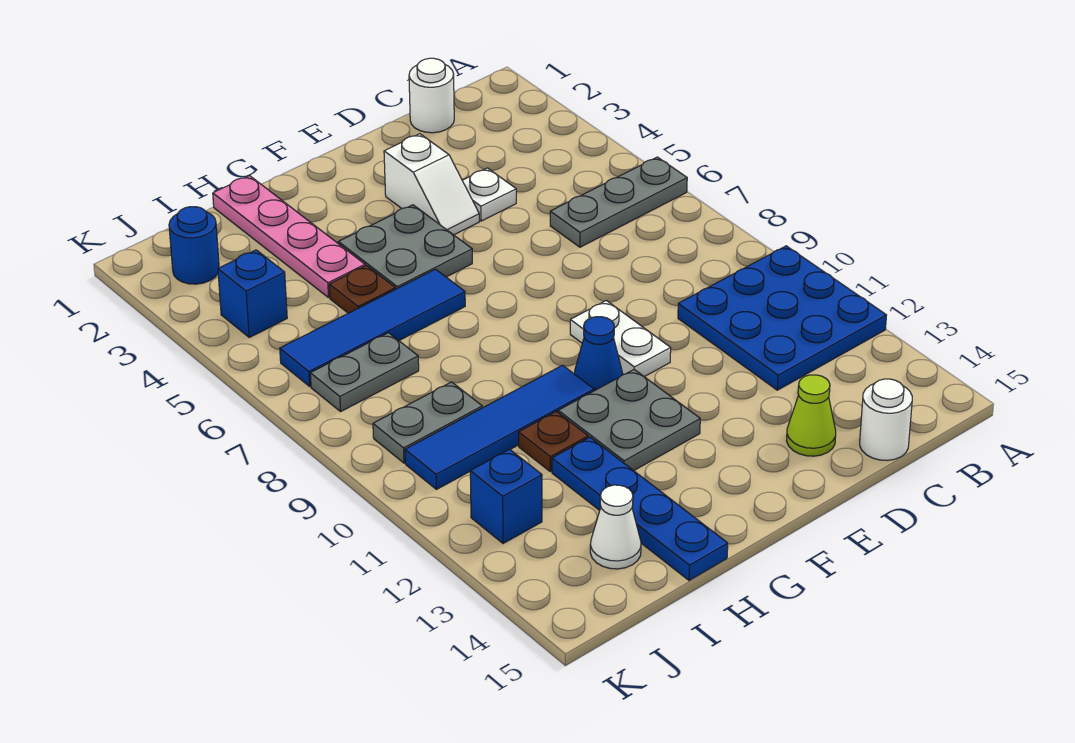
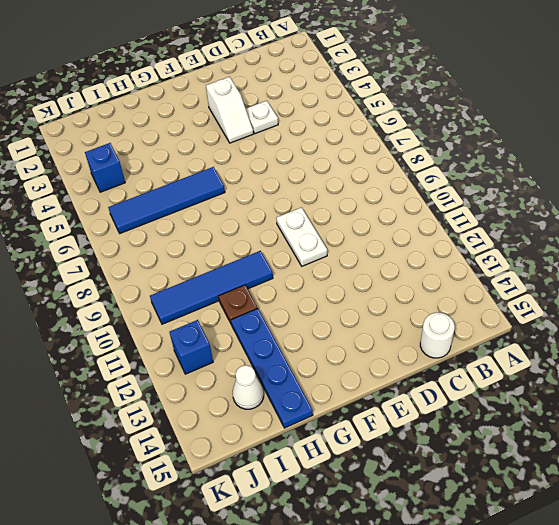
none -> grey plate A6:C6 level 1
none -> blue plate A10:C12 level 1
none -> white round brick C1 level 1

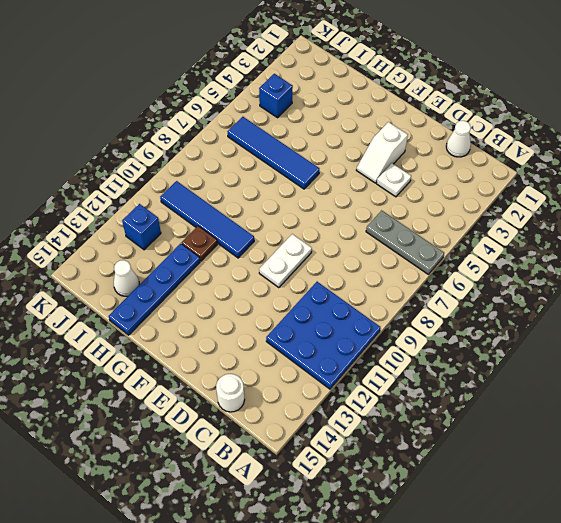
white cone C1 level 1 -> white round brick C1 level 1
none -> lime cone D14 level 1
none -> grey plate F4:G5 level 1
none -> blue cone F10 level 1

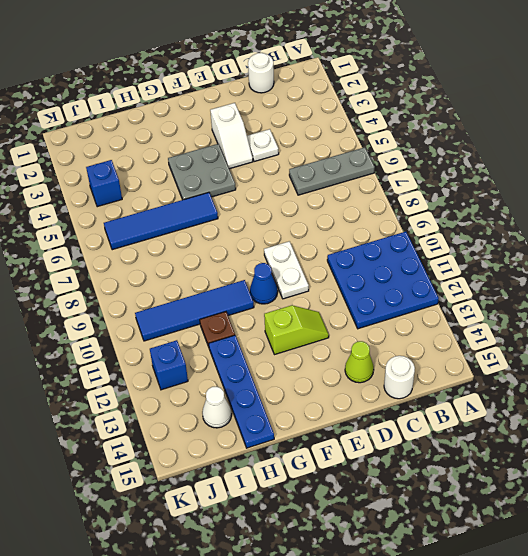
lime slope E12:F12 level 1 top F -> grey plate F11:G12 level 1
none -> pink plate H1:H4 level 1
none -> brown plate H5 level 1
none -> grey plate I7:J7 level 1

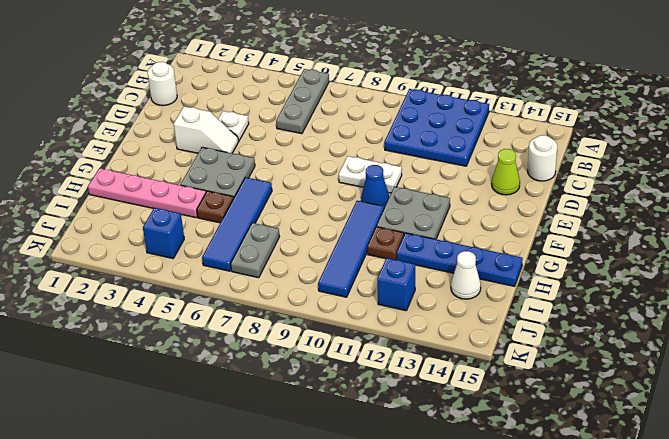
none -> grey plate I9:J9 level 1
none -> blue round brick J2 level 1

